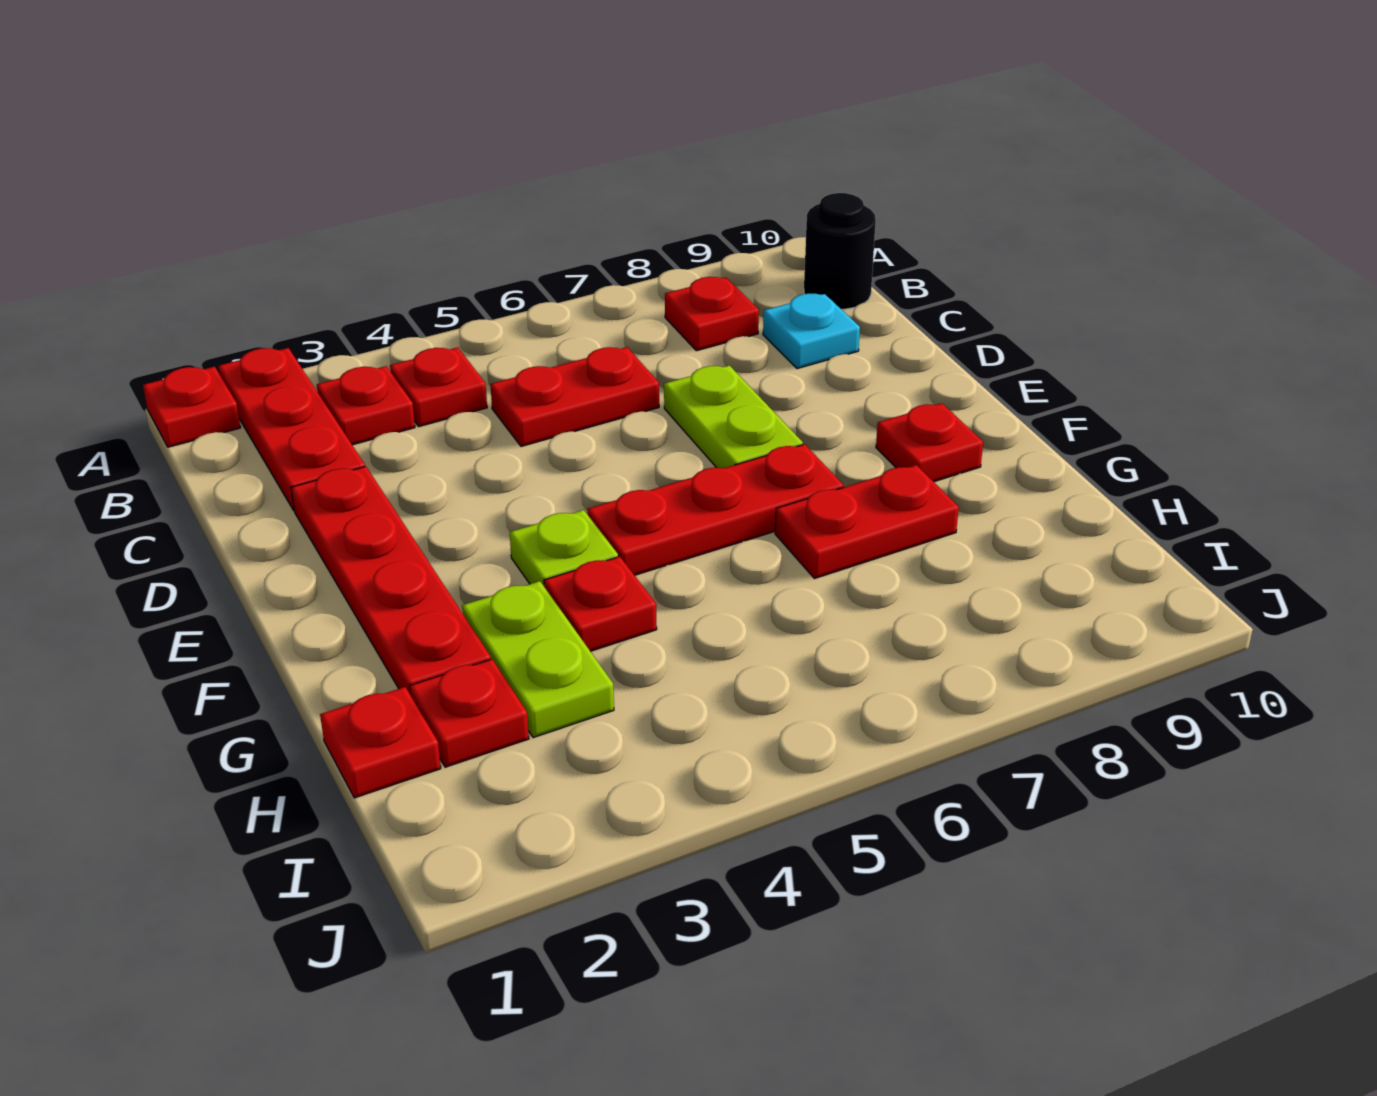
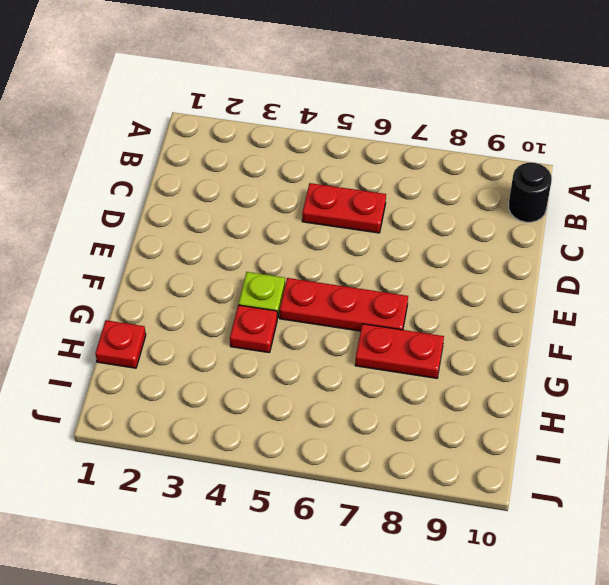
none -> red plate A1 level 1
none -> red plate A2:C2 level 1
none -> red plate B3 level 1

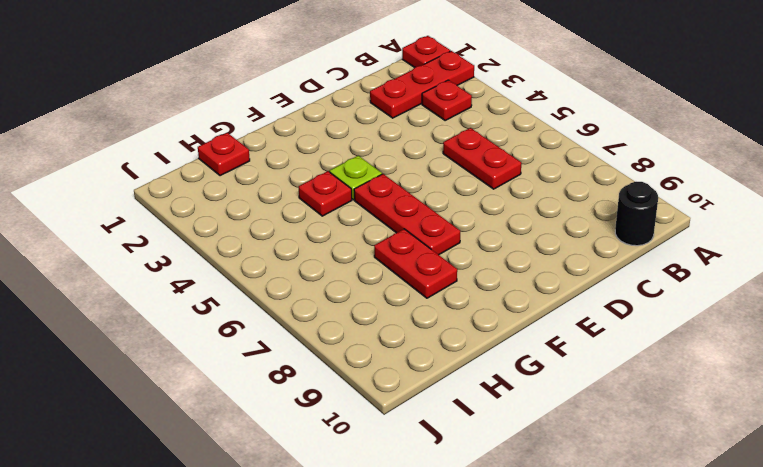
none -> red plate B4 level 1
none -> red plate B8 level 1
none -> cyan plate C9 level 1

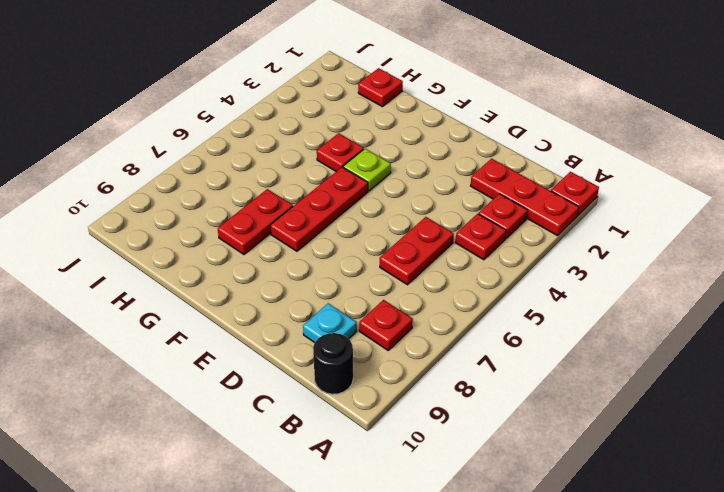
none -> red plate D2:G2 level 1
none -> lime plate D7:E7 level 1
none -> red plate F9 level 1

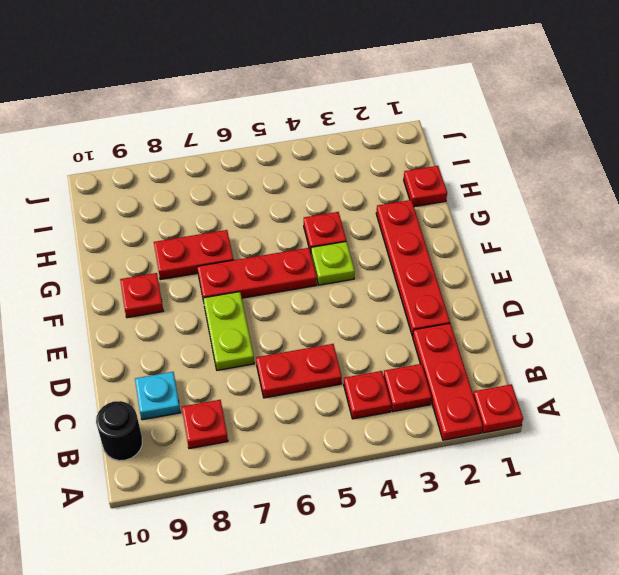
none -> lime plate G3:H3 level 1
none -> red plate H2 level 1

